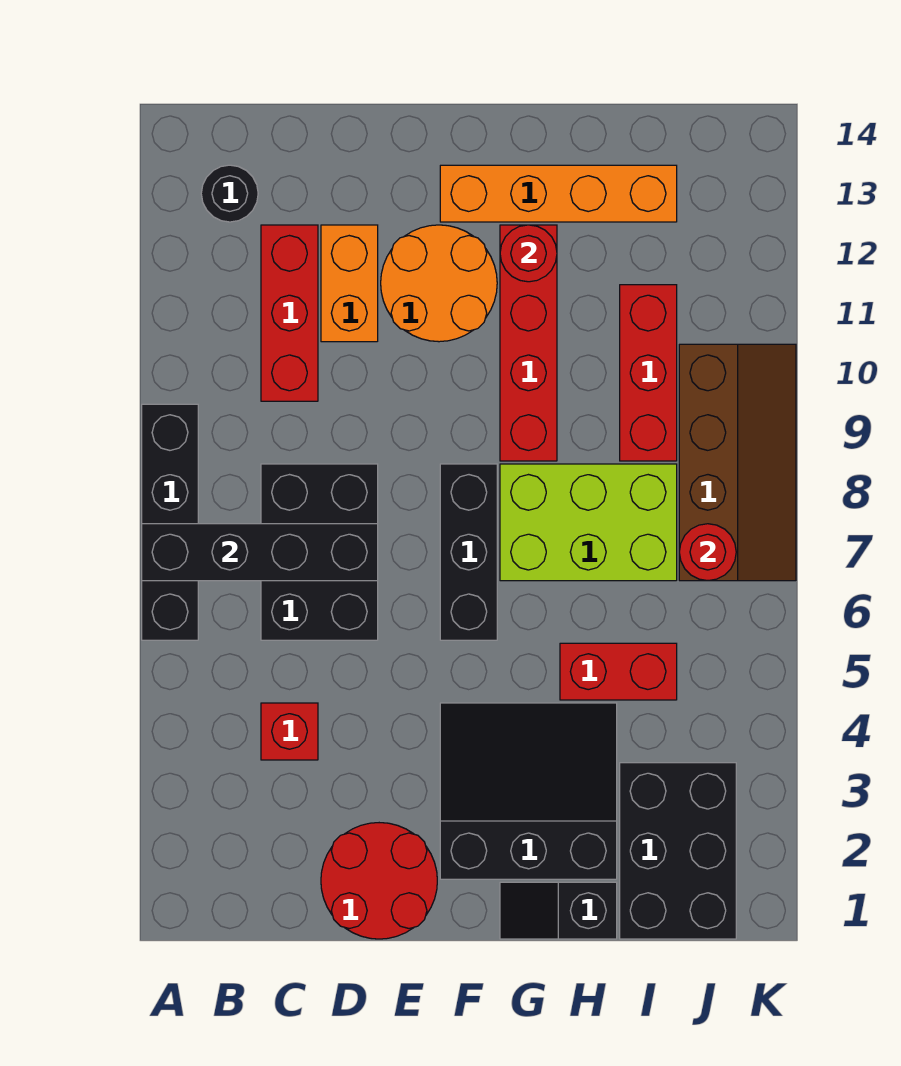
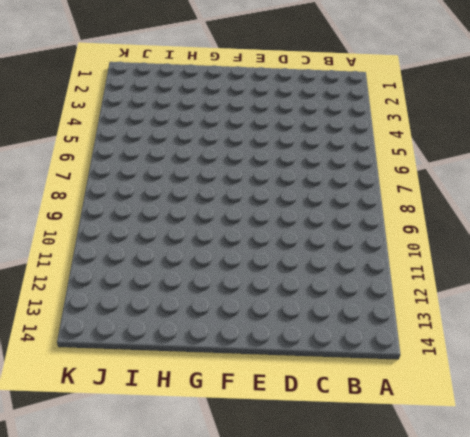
none -> black brick A6:A9 level 1
none -> black round brick B13 level 1
none -> red brick C4 level 1

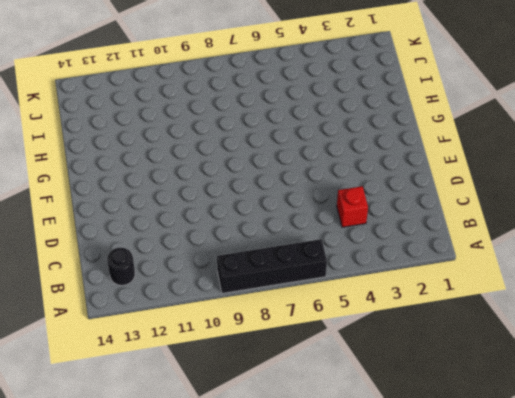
none -> black brick C6:D8 level 1
none -> red brick C10:C12 level 1
none -> red round brick D1:E2 level 1

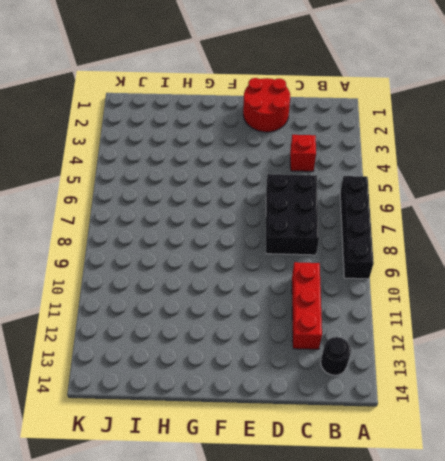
none -> orange brick D11:D12 level 1
none -> orange round brick E11:F12 level 1
none -> black slope F2:H4 level 1 top 2

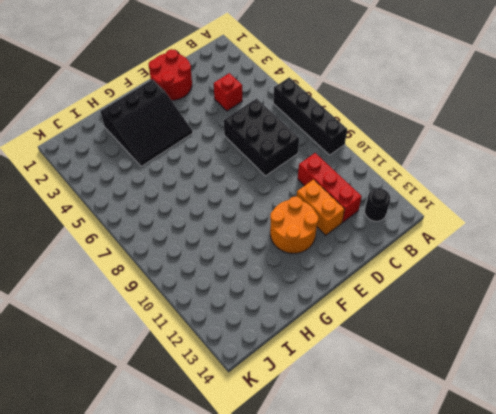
none -> black brick F6:F8 level 1
none -> orange brick F13:I13 level 1
none -> black slope G1:H1 level 1 top H

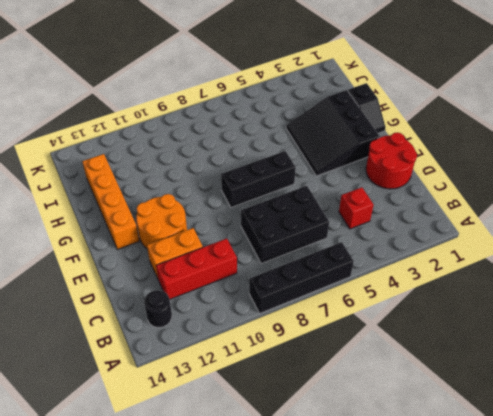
none -> lime brick G7:I8 level 1
none -> red brick G9:G12 level 1
none -> red brick H5:I5 level 1

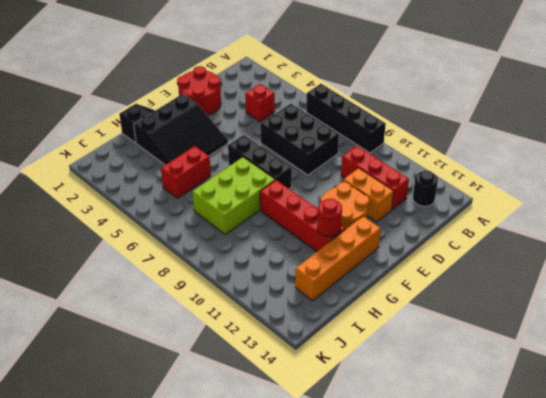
none -> black brick I1:J3 level 1
none -> red brick I9:I11 level 1
none -> brown slope J7:K10 level 1 top J

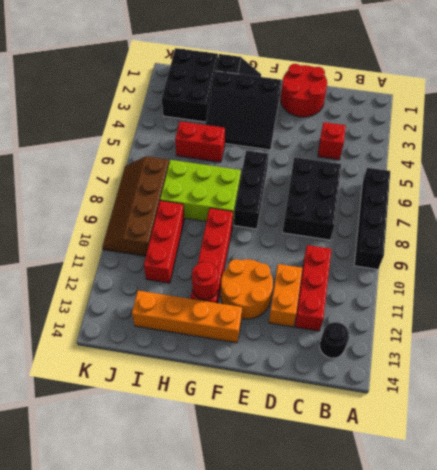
none -> black brick A7:D7 level 2
none -> red round brick J7 level 2

